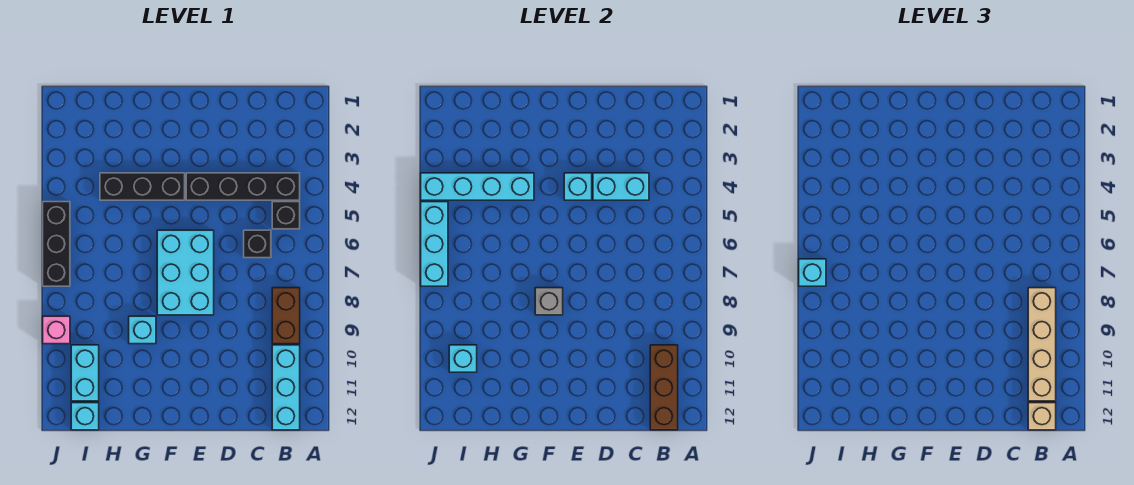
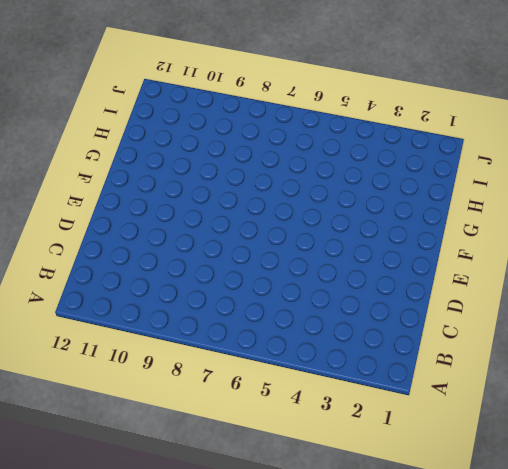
none -> black brick B4:E4 level 1
none -> black brick B5 level 1
none -> brown brick B8:B9 level 1

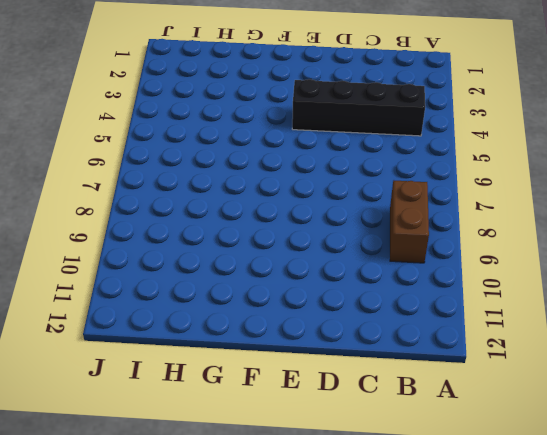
none -> black brick B5 level 1
none -> cyan brick B10:B12 level 1
none -> black brick C6 level 1

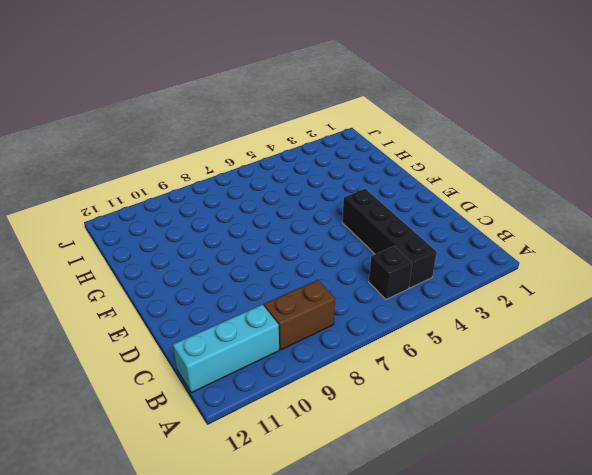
none -> black brick C6 level 1
none -> cyan brick E6:F8 level 1
none -> black brick F4:H4 level 1

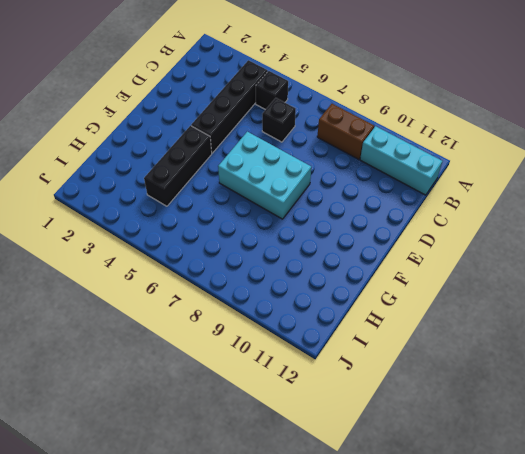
none -> cyan brick G9 level 1
none -> cyan brick I10:I11 level 1
none -> cyan brick I12 level 1

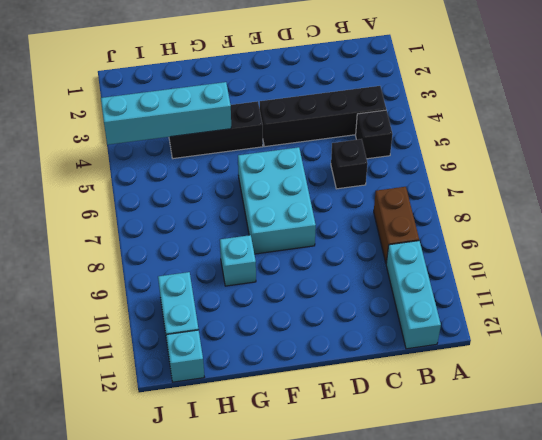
none -> black brick J5:J7 level 1
none -> pink brick J9 level 1
none -> brown brick B10:B12 level 2

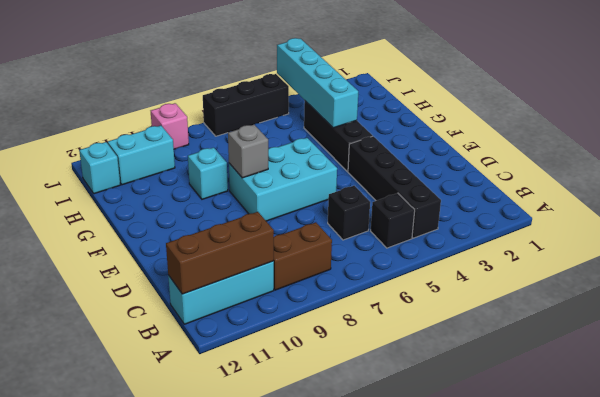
none -> cyan brick C4:D4 level 2
none -> cyan brick E4 level 2
none -> cyan brick I10 level 2

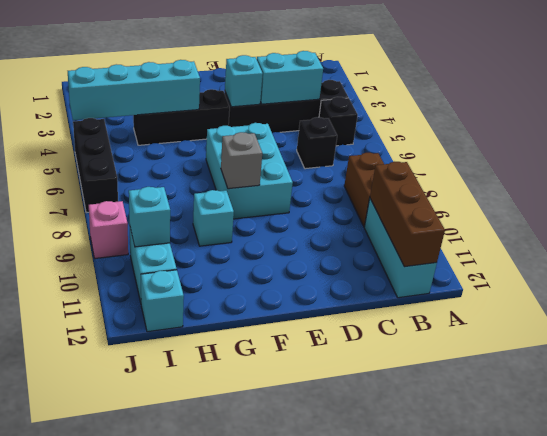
none -> cyan brick J5:J7 level 2
none -> tan brick B8:B11 level 3
none -> tan brick B12 level 3

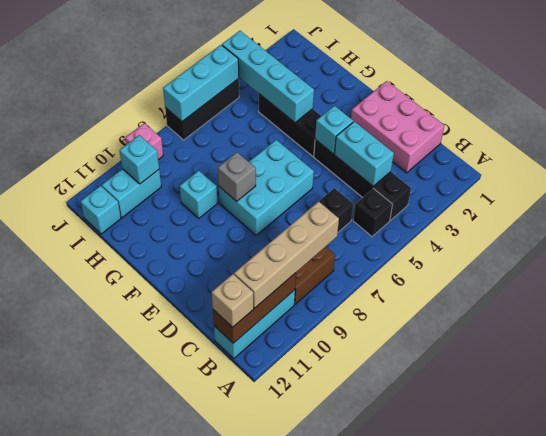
pink brick C1:E2 level 1 -> none
none -> cyan brick J7 level 3

